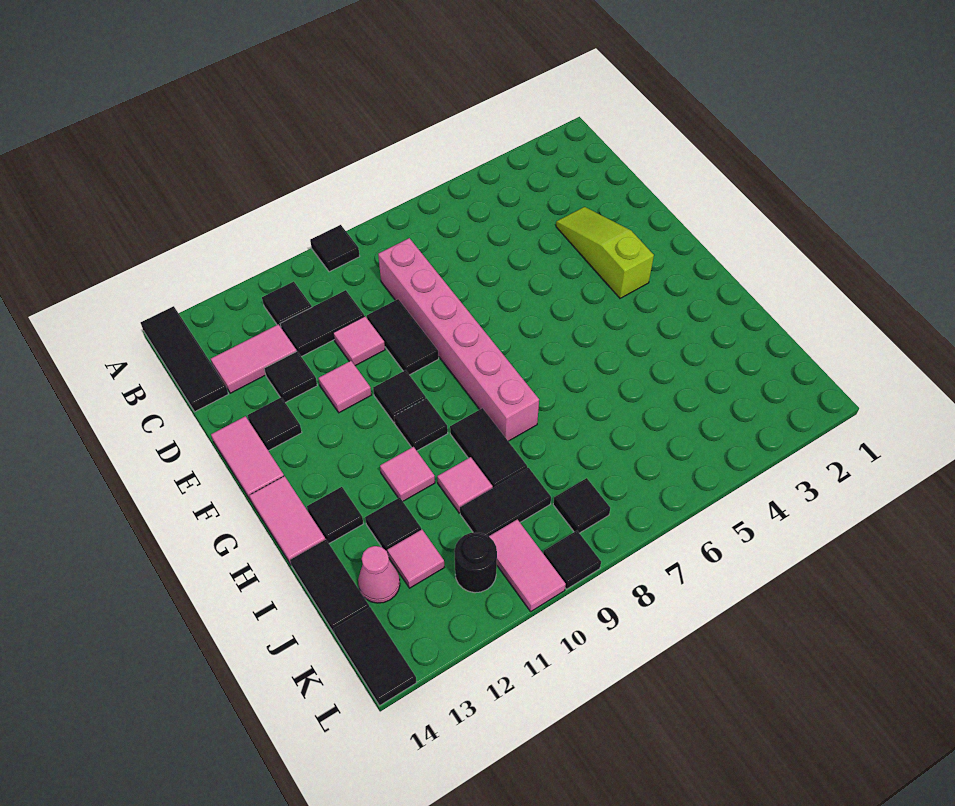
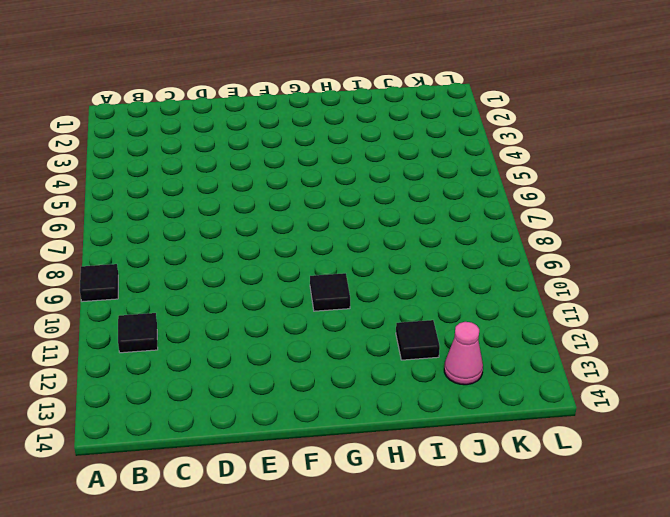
none -> black tile A14:C14 level 1
none -> pink brick C8:H8 level 1
none -> black tile C10:C11 level 1
none -> pink tile C12:C13 level 1

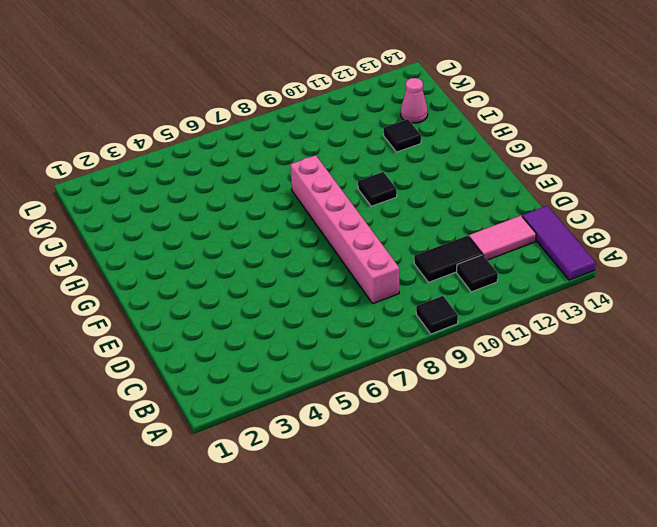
purple tile A14:C14 level 1 -> black tile A14:C14 level 1
none -> lime slope D3:F3 level 1 top F
none -> black tile D9:E9 level 1
none -> pink tile D10 level 1
none -> black tile D12 level 1

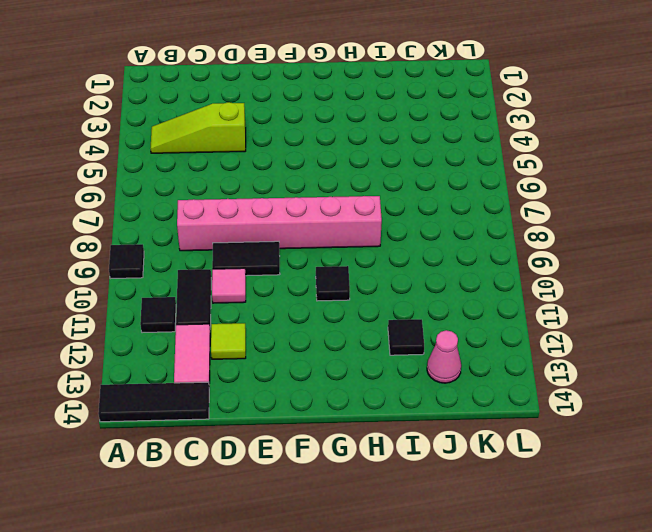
lime slope B4:D4 level 1 top D -> lime slope D3:F3 level 1 top F
lime tile D12 level 1 -> black tile D12 level 1
none -> pink tile E11 level 1
none -> black tile E13 level 1
none -> pink tile E14:F14 level 1
none -> black tile F10 level 1

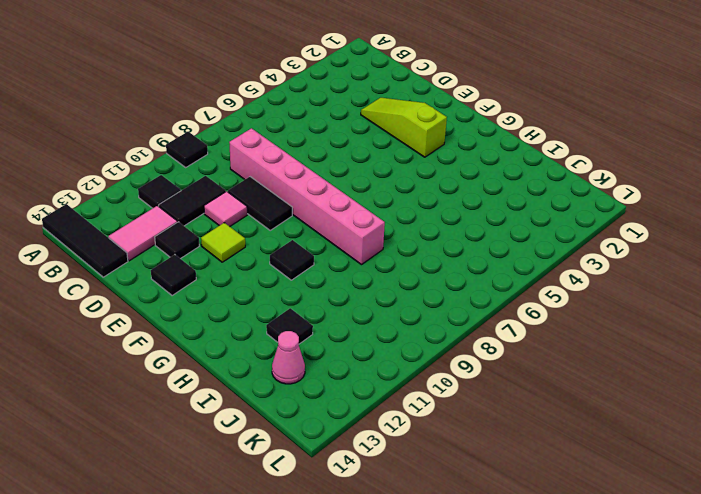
lime tile E11 level 1 -> pink tile E11 level 1
none -> pink tile E14:F14 level 1
none -> black tile F10 level 1
none -> pink tile G14:H14 level 1
none -> black tile H9:I9 level 1

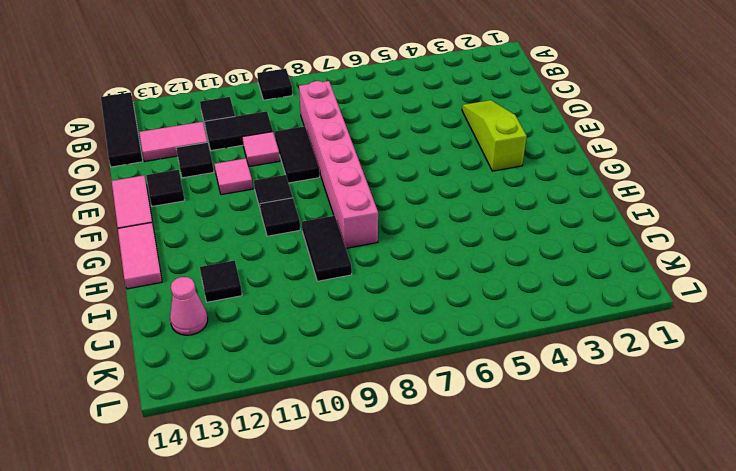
none -> pink tile H11 level 1
none -> black tile H13 level 1
none -> pink tile I10 level 1
none -> black tile I14:J14 level 1

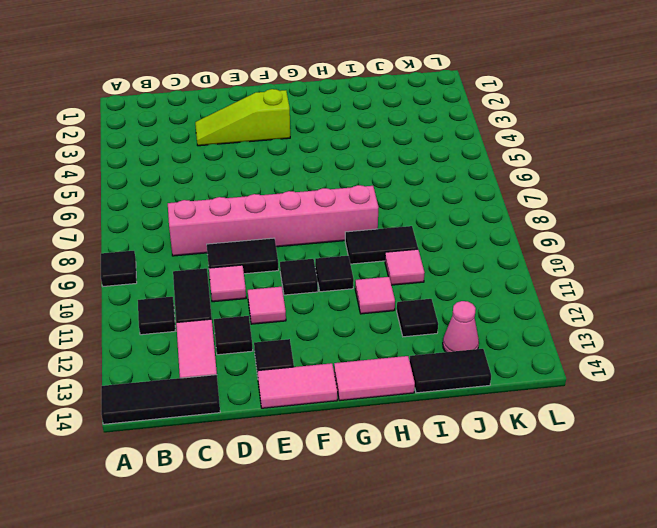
none -> black tile H13 level 1
none -> black tile J9:J10 level 1
none -> pink tile J12 level 1
none -> black tile K8 level 1

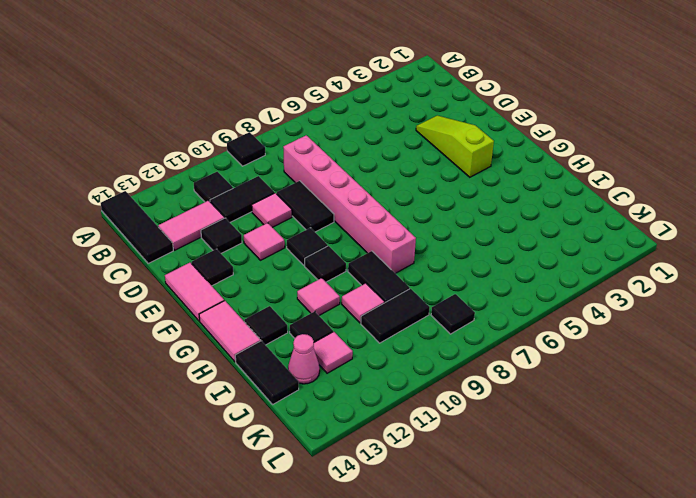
none -> pink tile K10:L10 level 1
none -> black round brick K11 level 1
none -> black tile K14:L14 level 1
none -> black tile L9 level 1

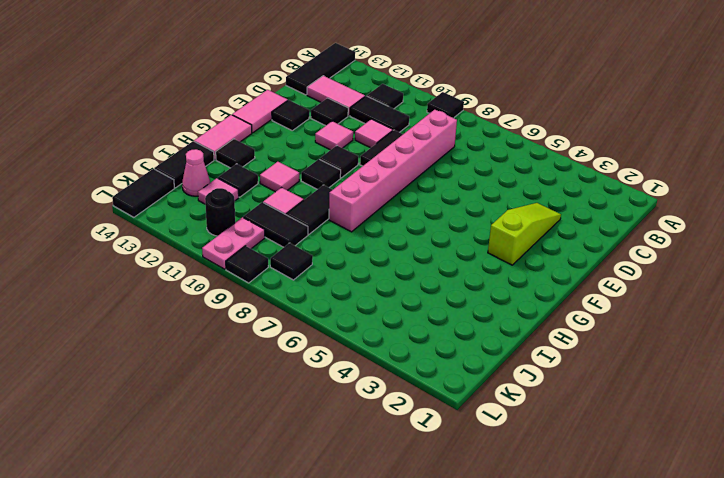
pink plate K10:L10 level 1 -> pink tile K10:L10 level 1

